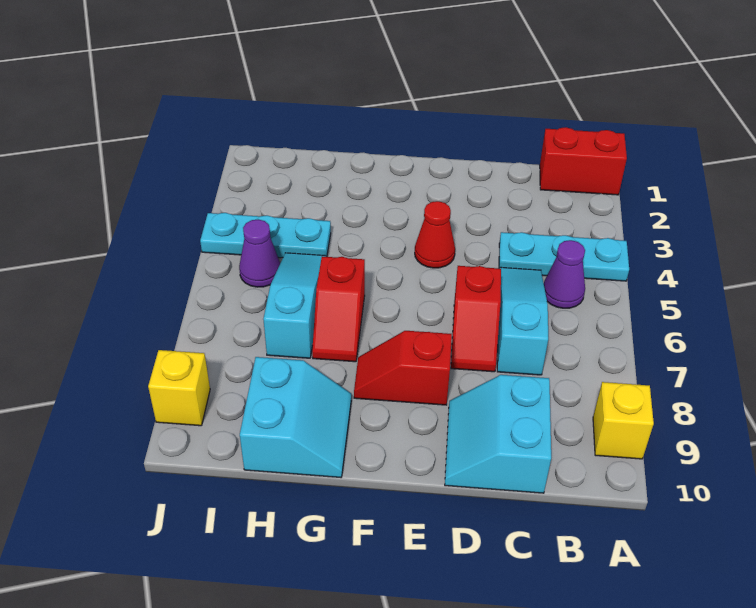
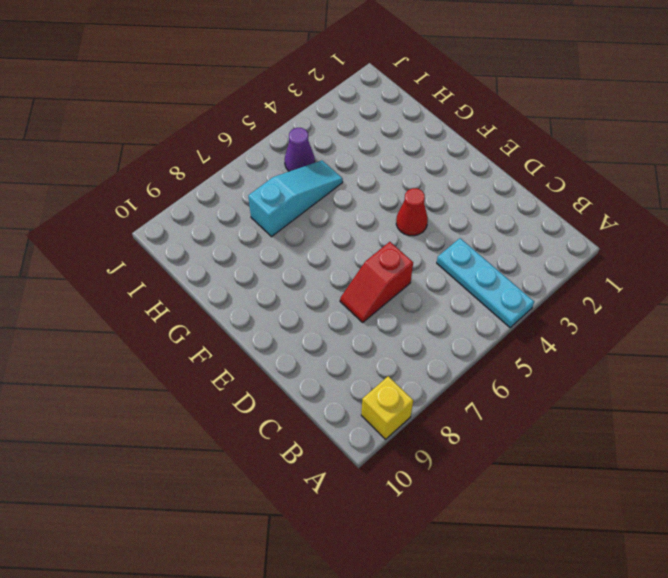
none -> red brick A1:B1 level 1
none -> purple cone B5 level 1
none -> cyan slope C5:C7 level 1 top 7

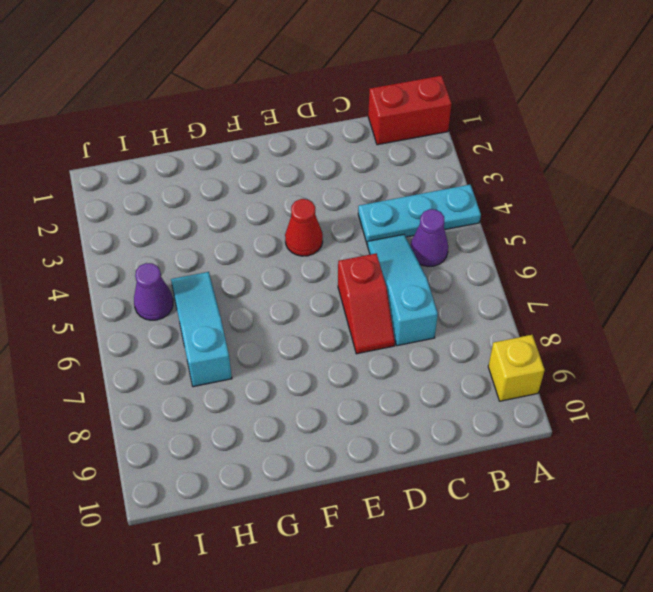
none -> cyan slope C9:D10 level 1 top C
none -> red slope E8:F8 level 1 top E
none -> red slope G6:G7 level 1 top 6

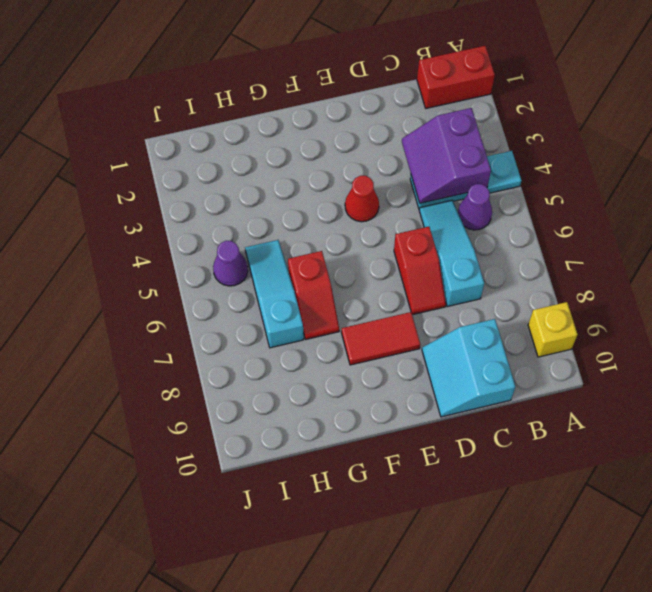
purple slope B3:C4 level 2 top B -> none
red tile E8:F8 level 1 -> red slope E8:F8 level 1 top E
none -> cyan slope G9:H10 level 1 top H
none -> cyan plate H4:J4 level 1
none -> yellow brick J9 level 1

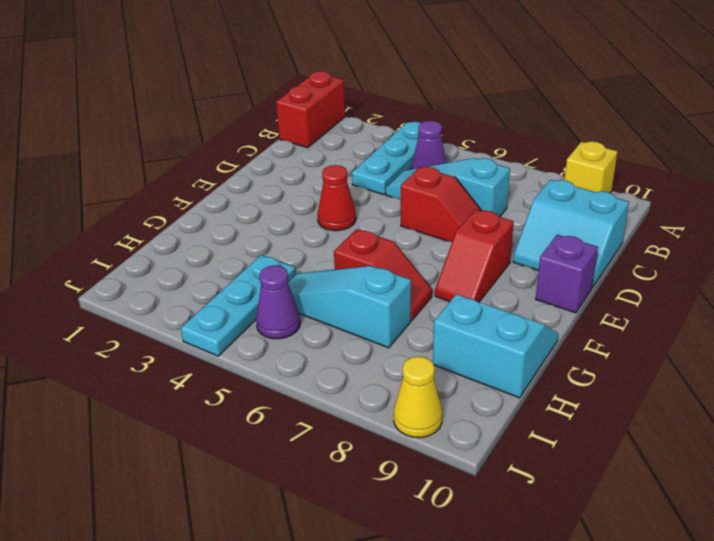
purple brick E10 level 1 -> none
yellow cone J9 level 1 -> yellow brick J9 level 1

